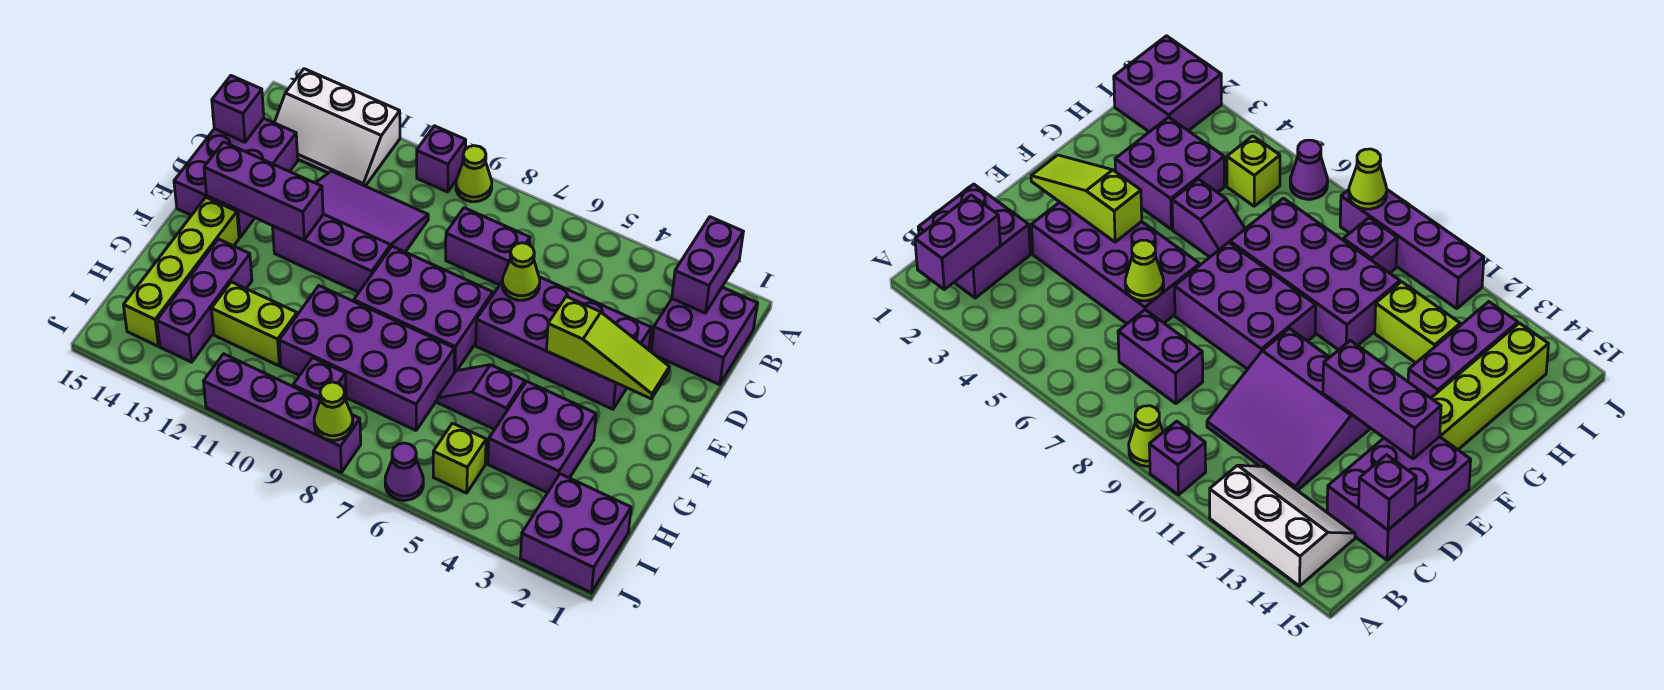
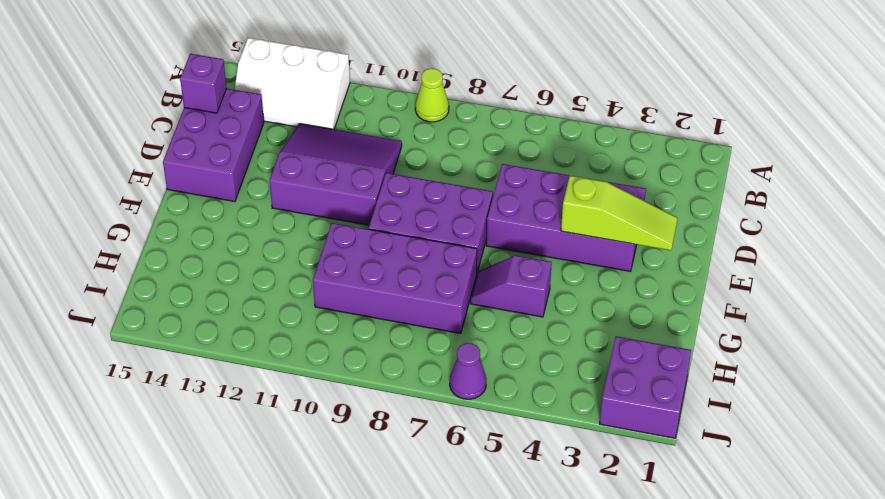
none -> purple brick A10 level 1
none -> purple brick B1:C2 level 1
none -> purple brick C7:C8 level 1

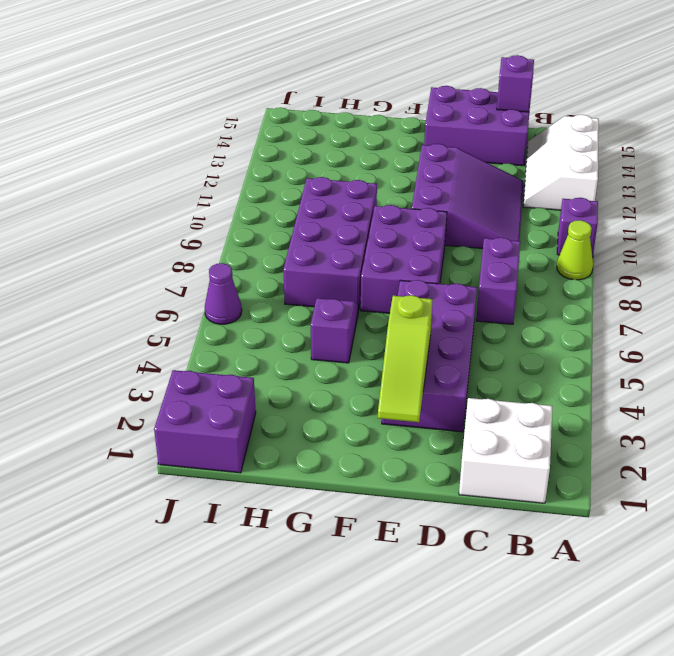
white brick B1:C2 level 1 -> purple brick B1:C2 level 1
none -> lime brick F14:I14 level 1
none -> purple brick G3:H4 level 1
none -> purple brick G13:I13 level 1

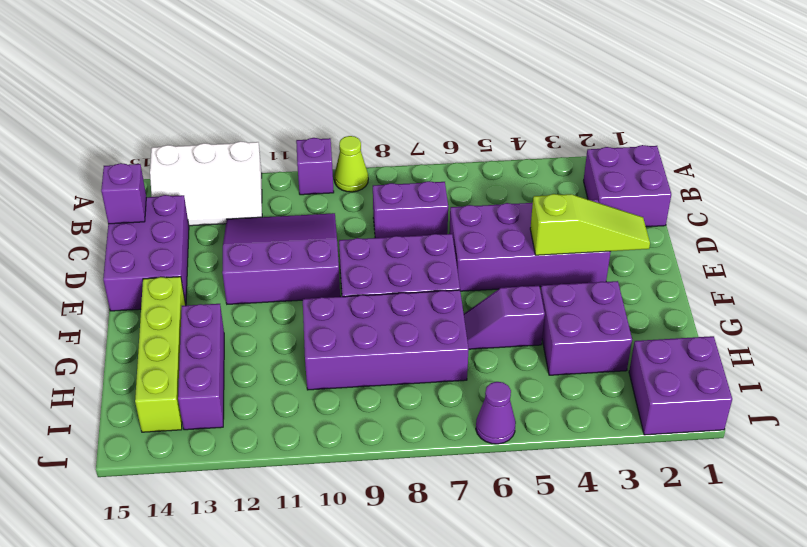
none -> lime brick H11:H12 level 1
none -> lime brick I5 level 1
none -> purple brick I9 level 1

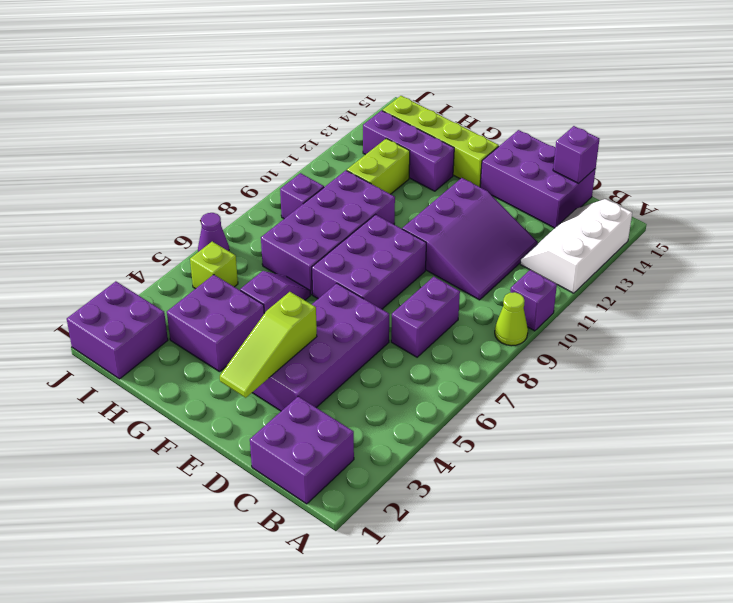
none -> purple brick J8:J11 level 1
none -> purple brick A2:B2 level 2
none -> lime cone D6 level 2

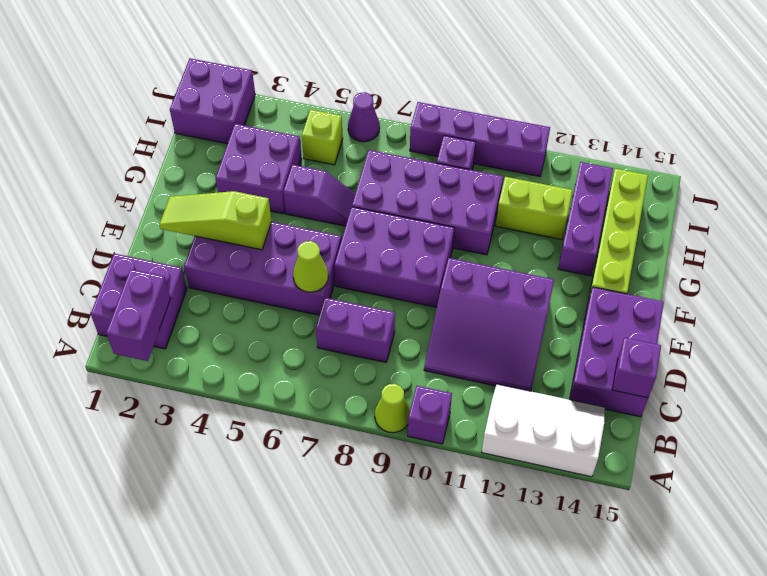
none -> purple brick E12:E14 level 2
none -> lime cone J8 level 2

